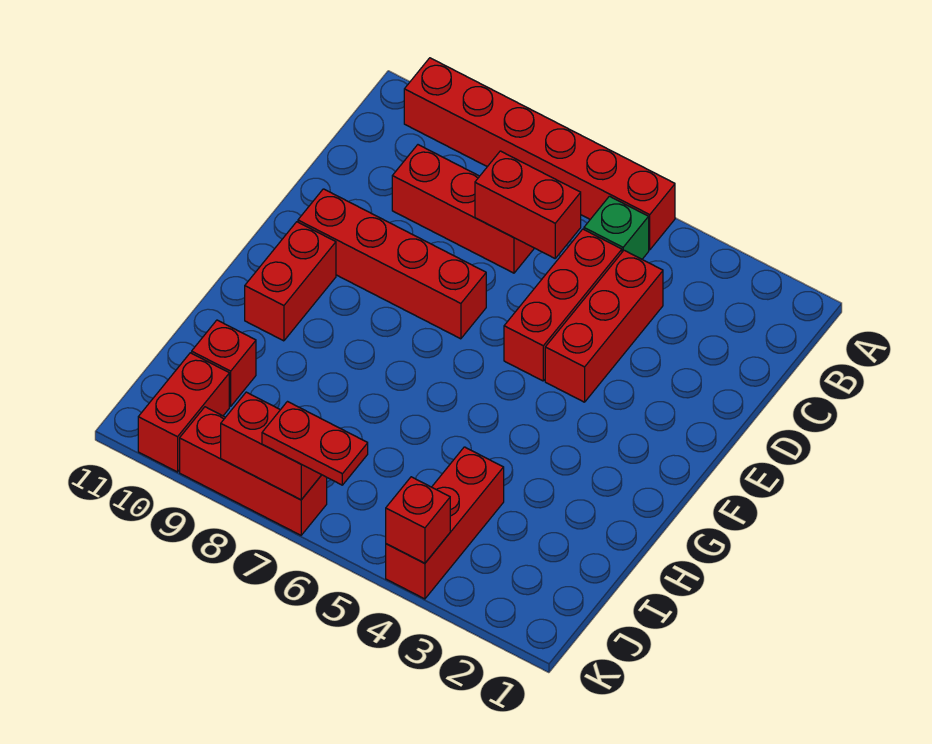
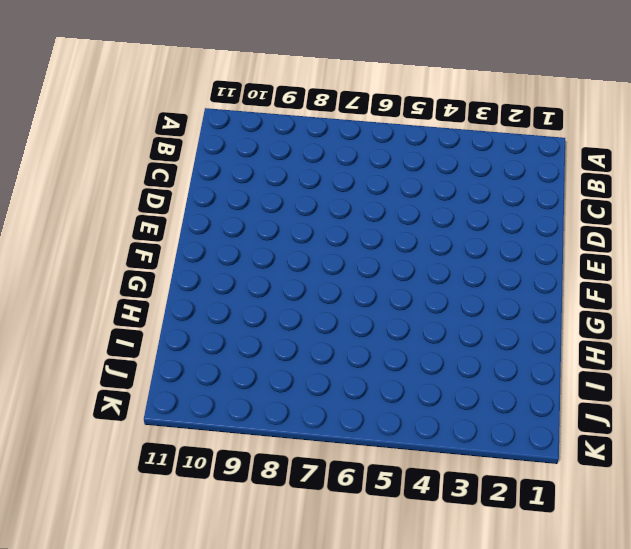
none -> red brick A5:A10 level 1
none -> green brick B5 level 1
none -> red brick C4:E4 level 1

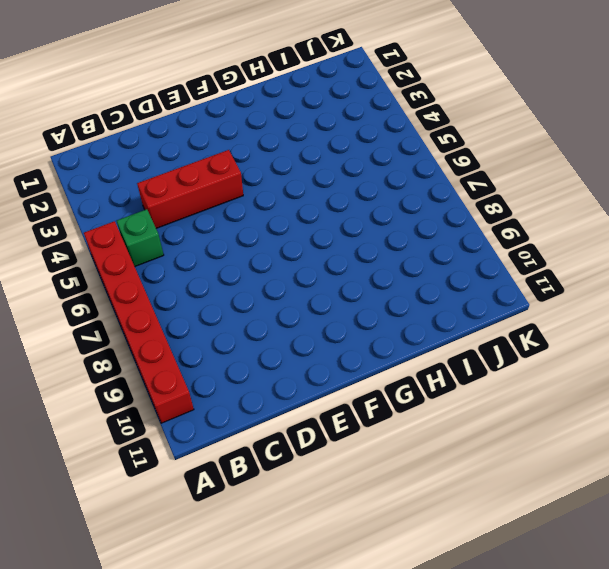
none -> red brick C5:E5 level 1
none -> red brick C7:C9 level 1
none -> red brick E7:E10 level 1

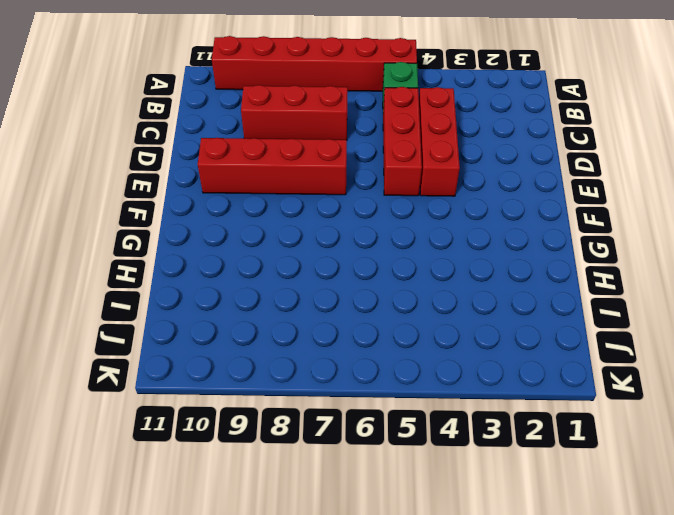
none -> red brick F10:G10 level 1
none -> red brick I4:K4 level 1
none -> red brick I10 level 1

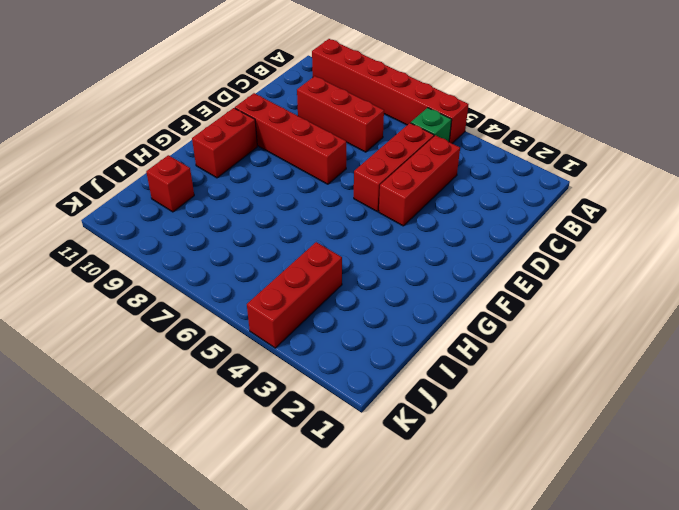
none -> red brick J10:K10 level 1
none -> red brick K7:K9 level 1
none -> red brick C6:C7 level 2

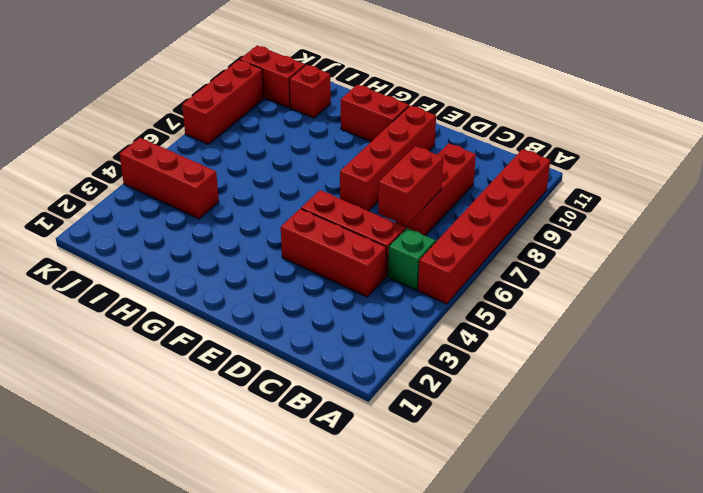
none -> red brick K4 level 2
none -> red brick K7:K8 level 2
none -> red plate K6:K7 level 3

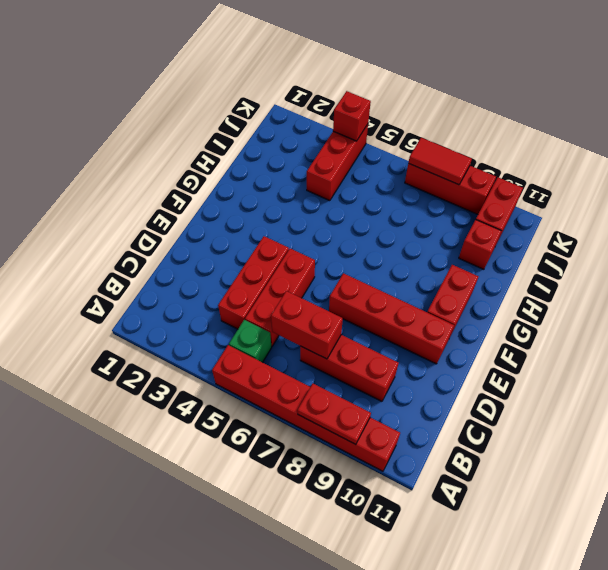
red plate A8:A9 level 2 -> red plate K6:K7 level 3
red tile K7:K8 level 2 -> red brick K7:K8 level 2

